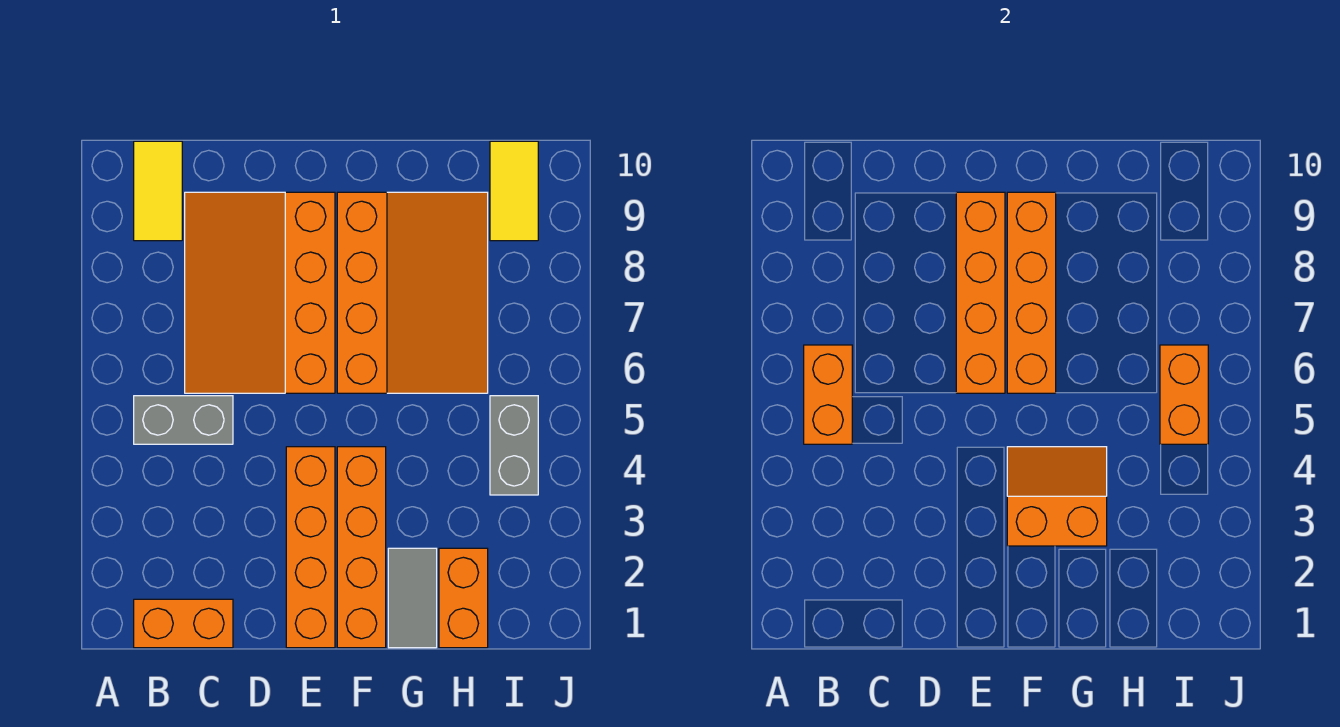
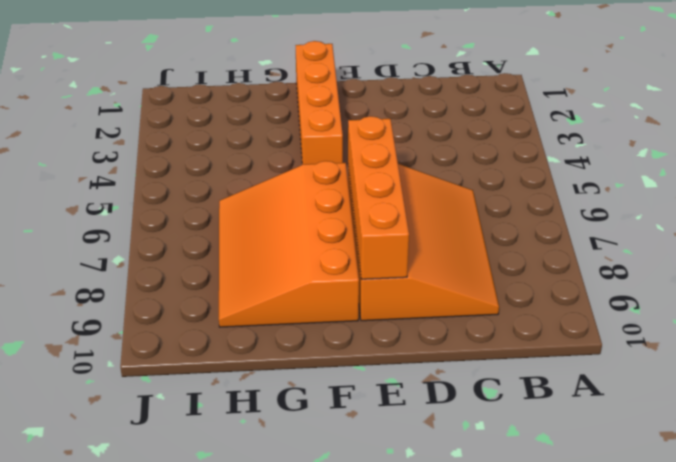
none -> orange brick B1:C1 level 1
none -> grey brick B5:C5 level 1
none -> yellow tile B9:B10 level 1

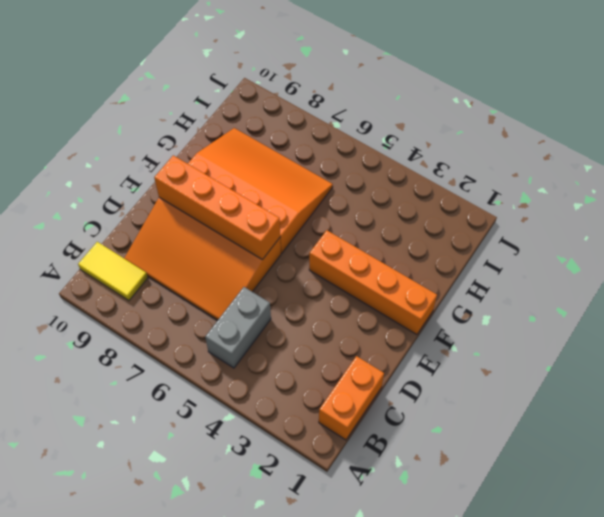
none -> orange brick E1:E4 level 1
none -> grey tile G1:G2 level 1
none -> orange brick H1:H2 level 1

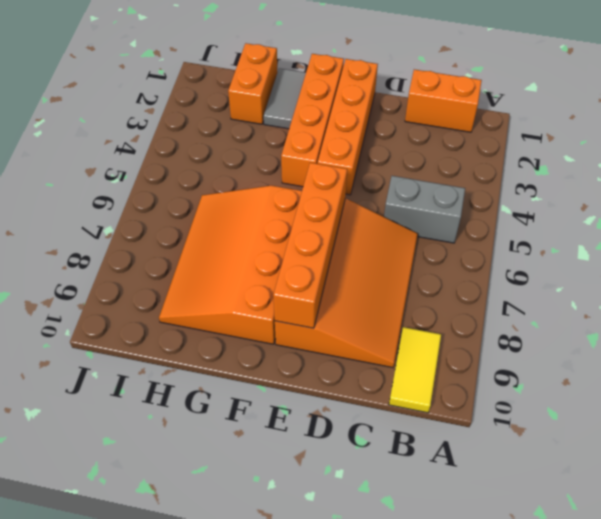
none -> grey brick I4:I5 level 1
none -> yellow tile I9:I10 level 1
none -> orange brick B5:B6 level 2

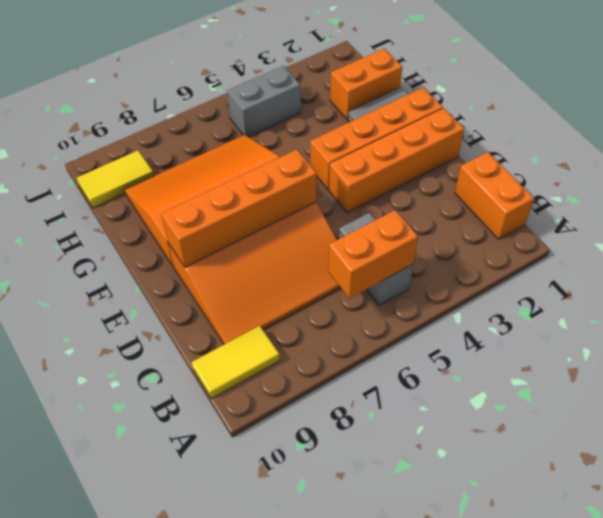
none -> orange slope F3:G4 level 2 top 3
none -> orange brick F6:F9 level 2
none -> orange brick I5:I6 level 2

